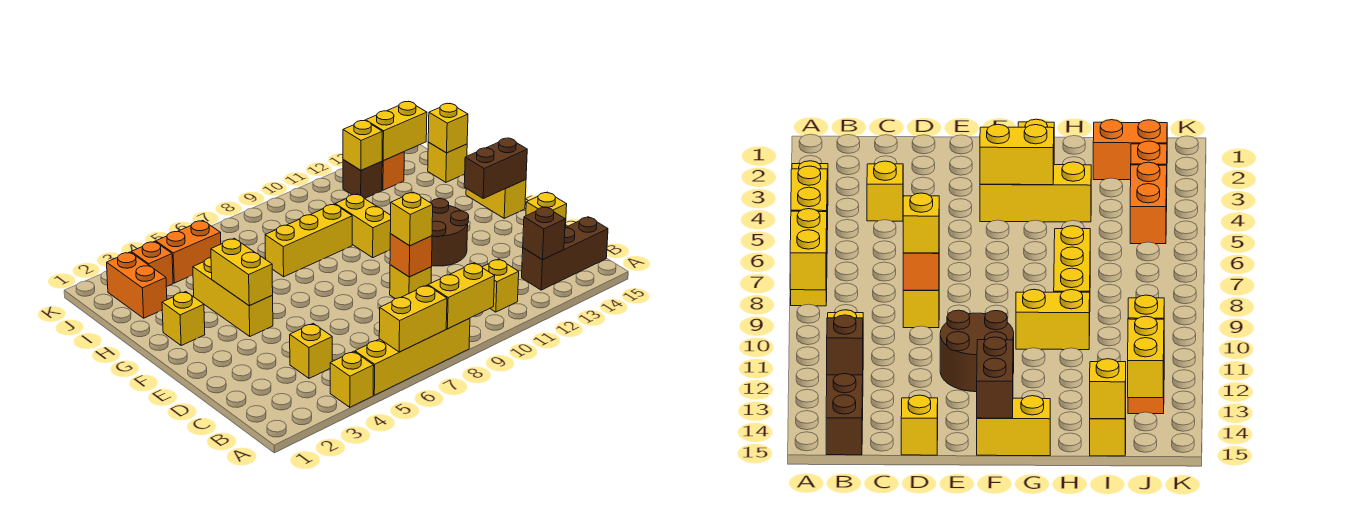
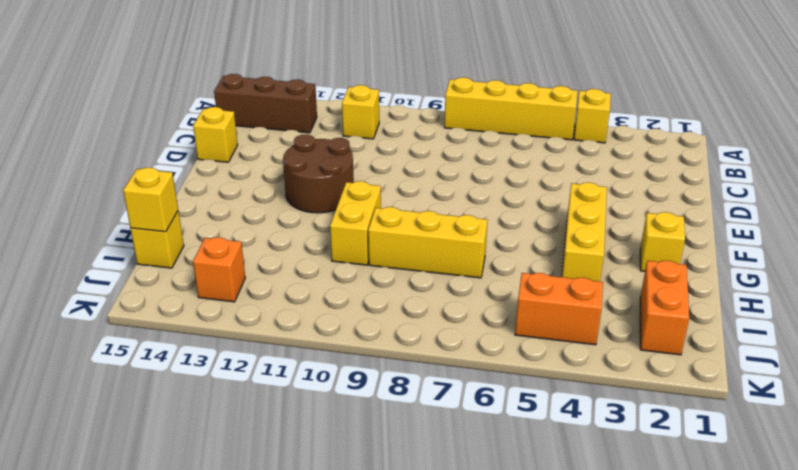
none -> yellow brick C4 level 1
none -> yellow brick D9 level 1
none -> yellow brick F15:G15 level 1

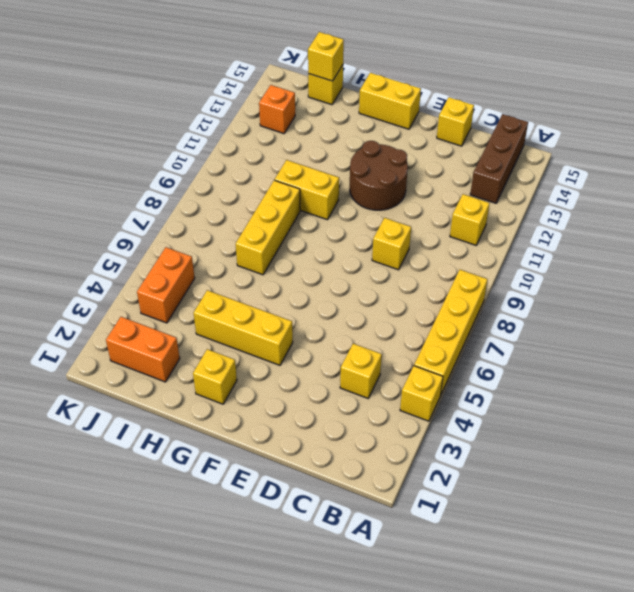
none -> orange brick J3 level 1
none -> brown brick J12 level 1
none -> yellow brick A6:A7 level 2

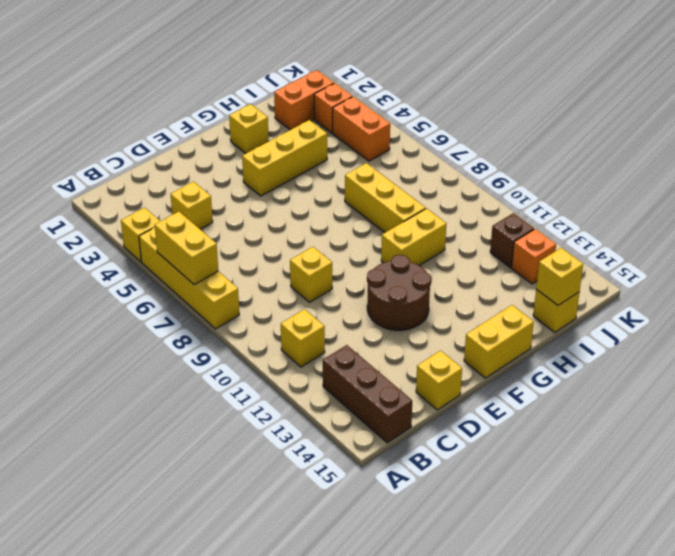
none -> yellow brick A8:A9 level 2
none -> brown brick B13 level 2
none -> orange brick D9 level 2

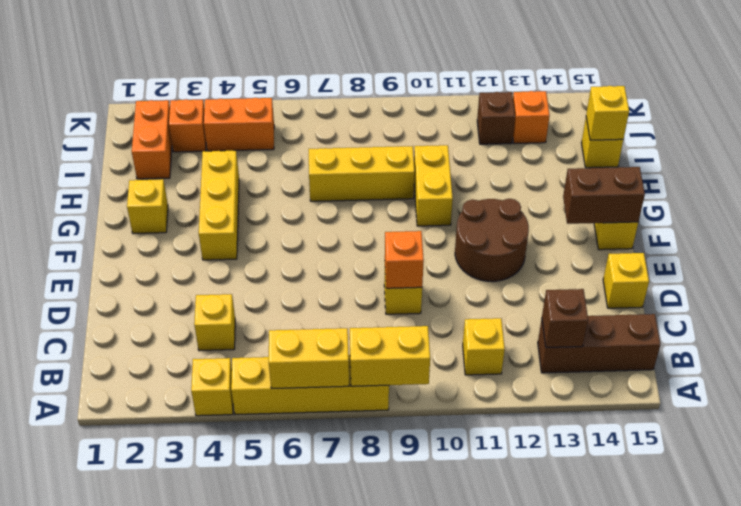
none -> yellow brick F4:G4 level 2
none -> yellow brick J12 level 2
none -> yellow brick J13:J14 level 2

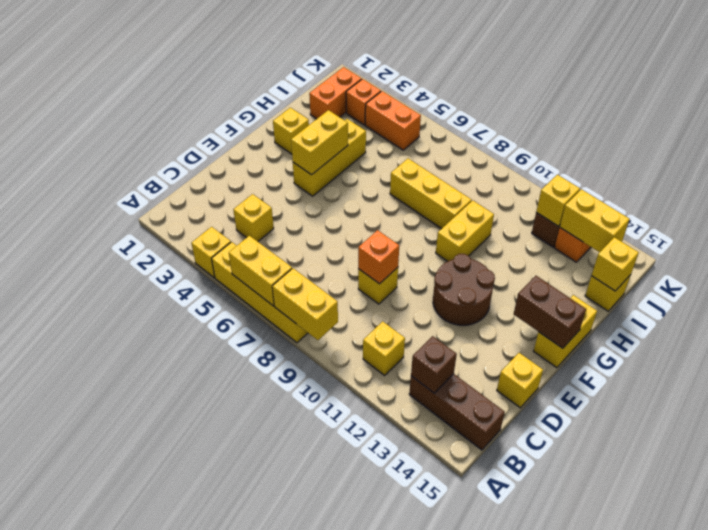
none -> yellow brick D9 level 3

